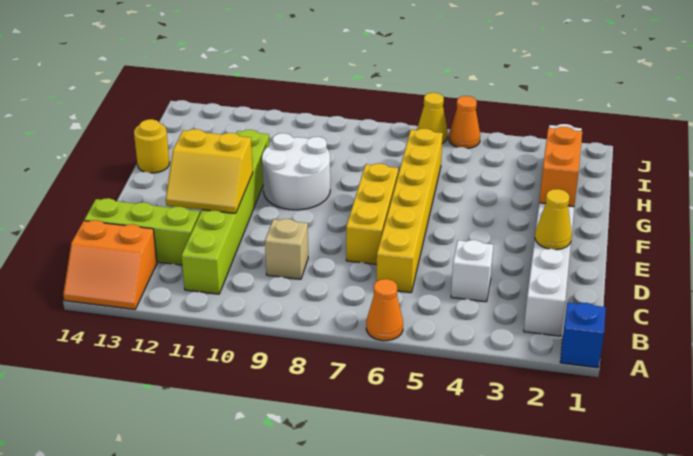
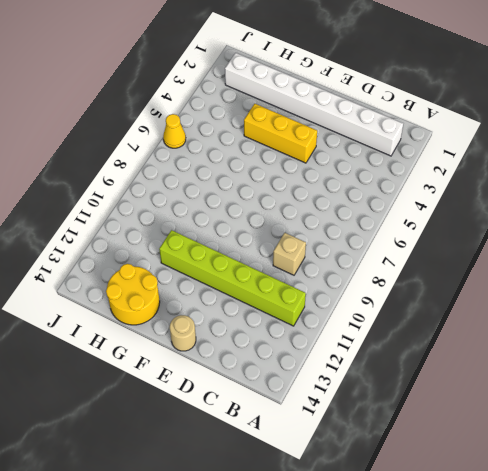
yellow brick E4:G4 level 1 -> yellow brick D7:F7 level 1
tan round brick E14 level 1 -> none
yellow round brick G13:H14 level 1 -> yellow round brick G14 level 1
none -> blue brick A1 level 1
none -> orange cone A6 level 1
none -> orange slope A13:B14 level 1 top B

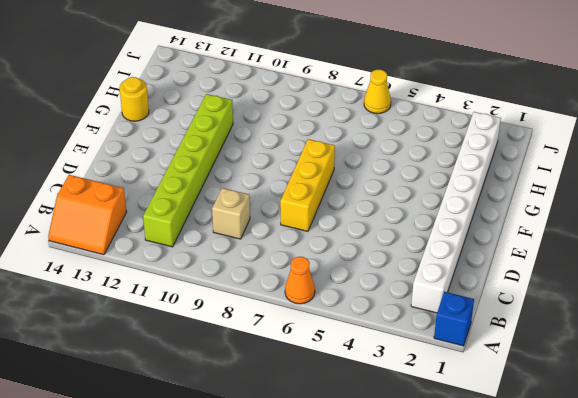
none -> white brick C4 level 1
none -> yellow brick C6:H6 level 1
none -> lime brick C12:C14 level 1

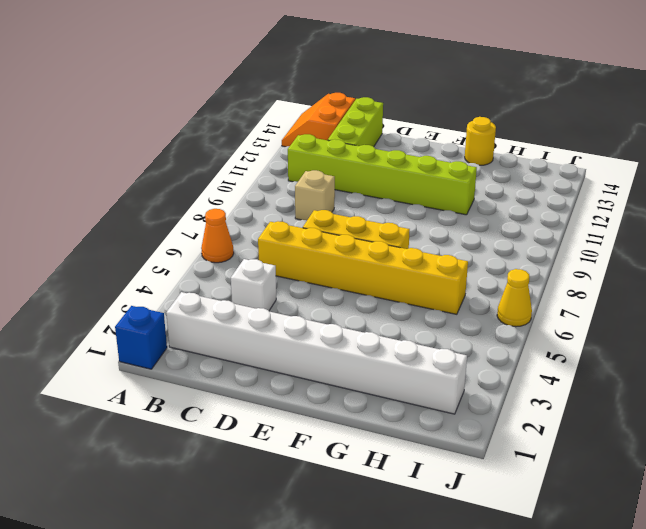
none -> white round brick F9:G10 level 1
none -> orange cone J5 level 1
none -> yellow cone D2 level 2

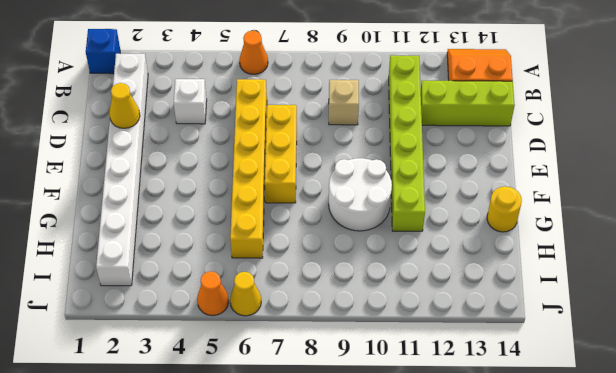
none -> yellow slope D11:E12 level 2 top E
none -> orange brick F2:G2 level 2

